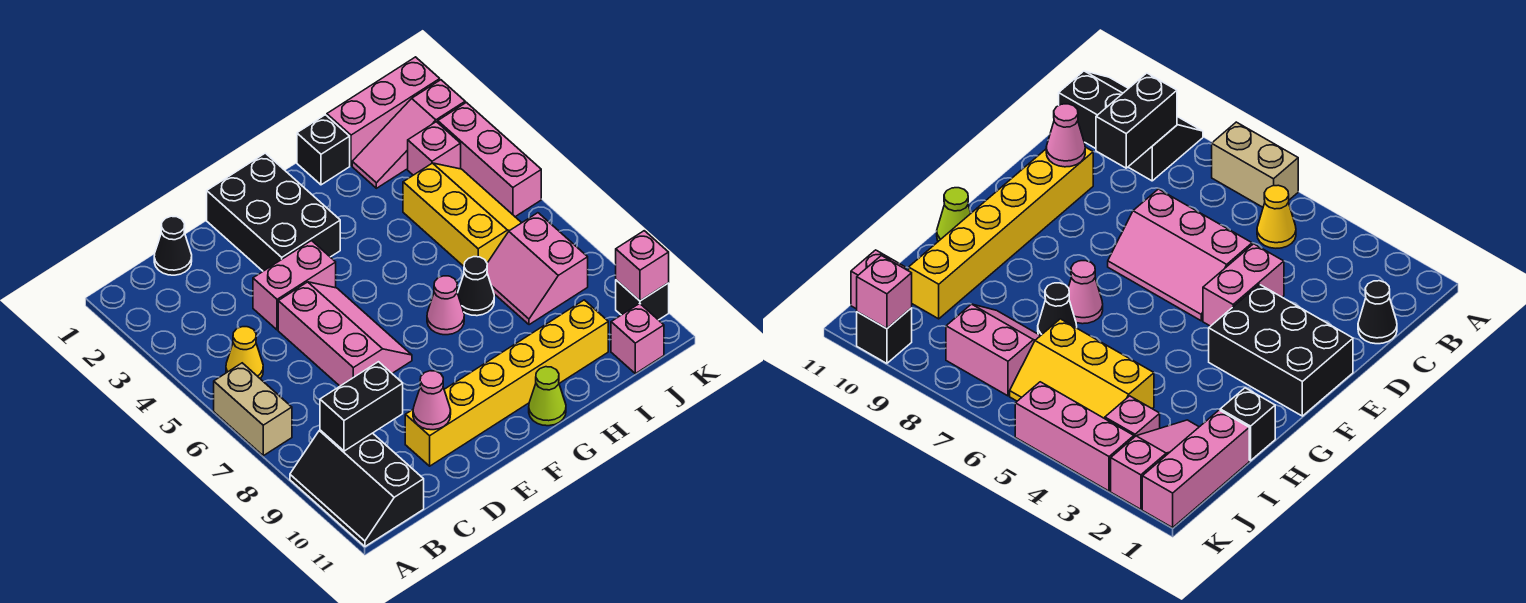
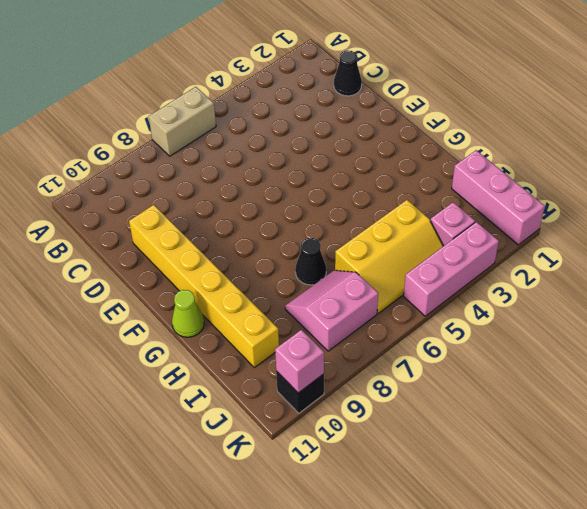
none -> black slope A9:B11 level 1 top B
none -> yellow cone B5 level 1
none -> pink brick D4:E4 level 1

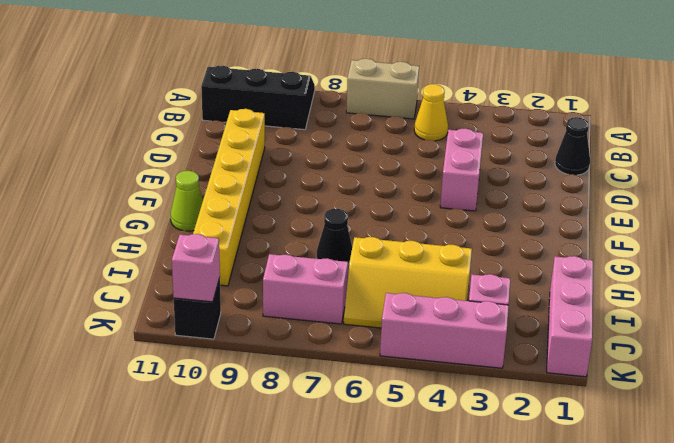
none -> pink slope D5:E7 level 1 top D
none -> black brick E1:F3 level 1
none -> pink cone G7 level 1

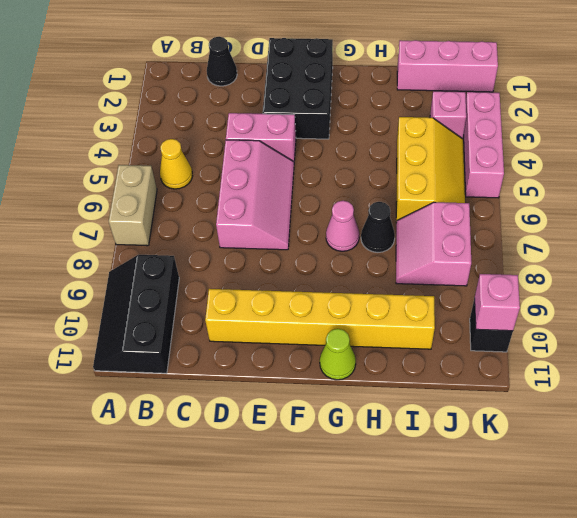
none -> black brick H1 level 1
none -> pink slope I2:K2 level 1 top K
none -> pink brick J11 level 1

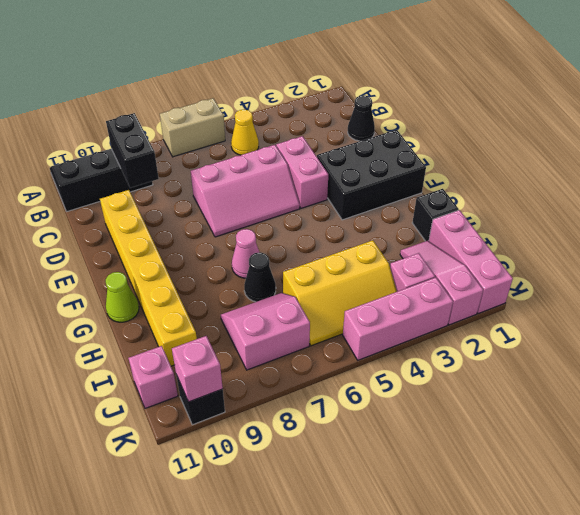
none -> pink cone D10 level 2

